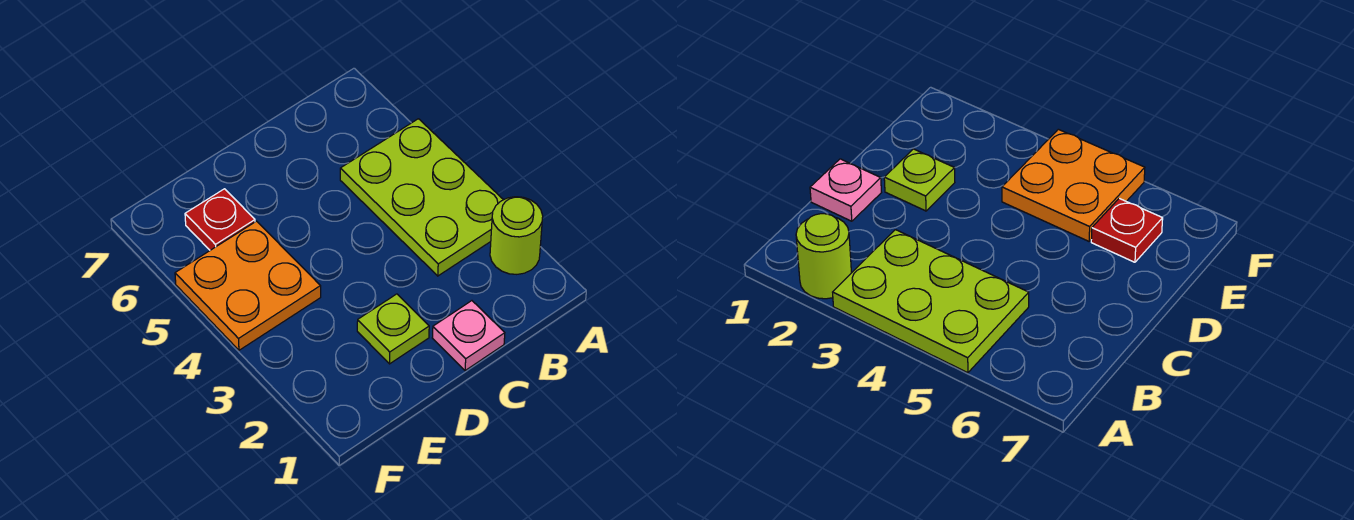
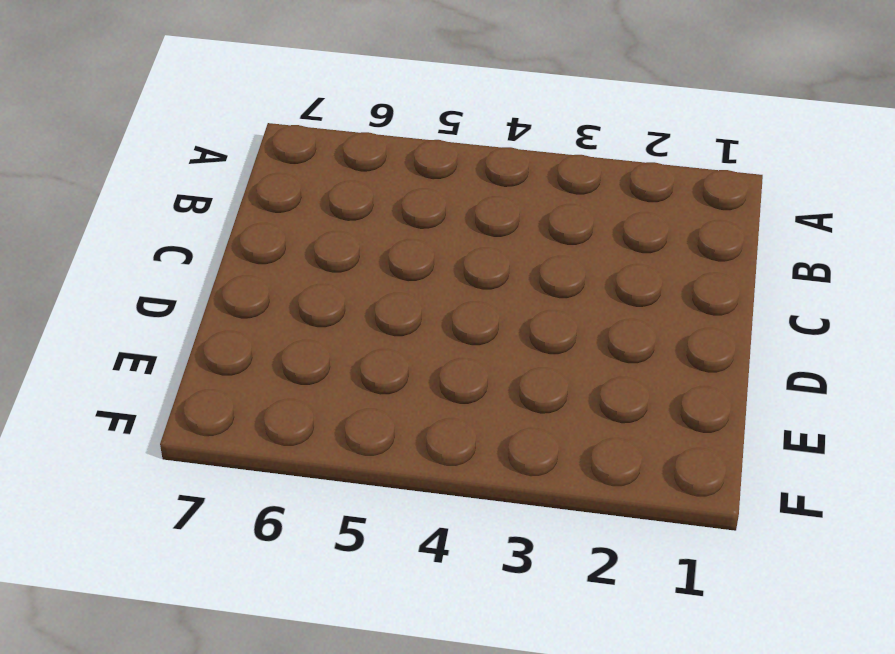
none -> lime round brick A2 level 1
none -> lime plate A3:B5 level 1

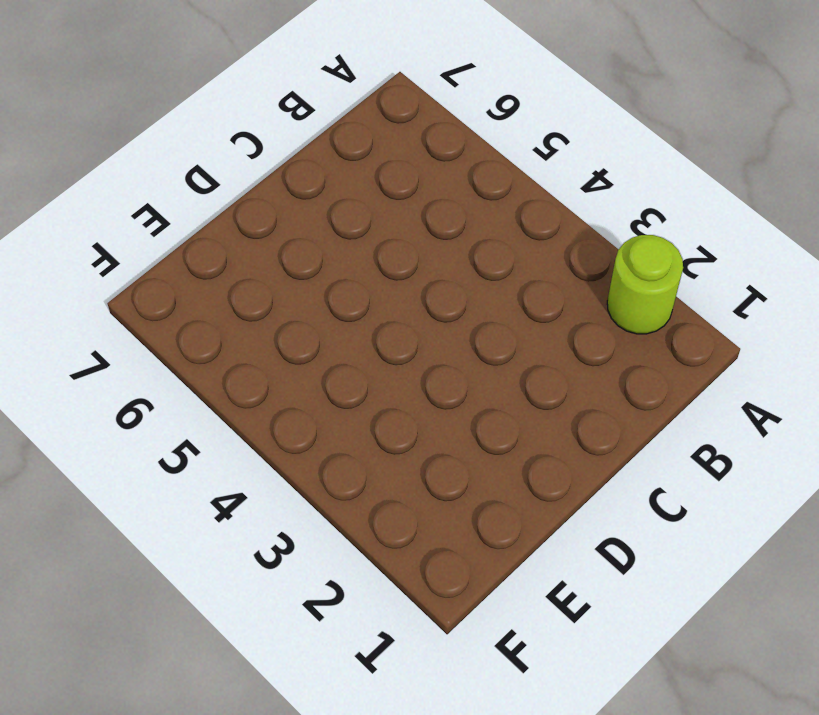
none -> lime plate A3:B5 level 1
none -> pink plate C1 level 1

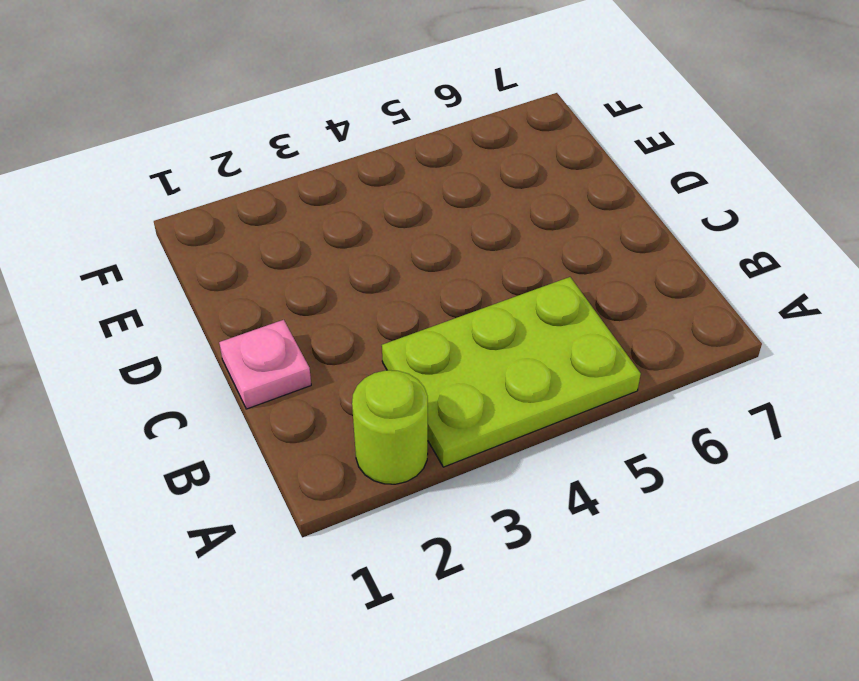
none -> lime plate D2 level 1
none -> orange plate E4:F5 level 1

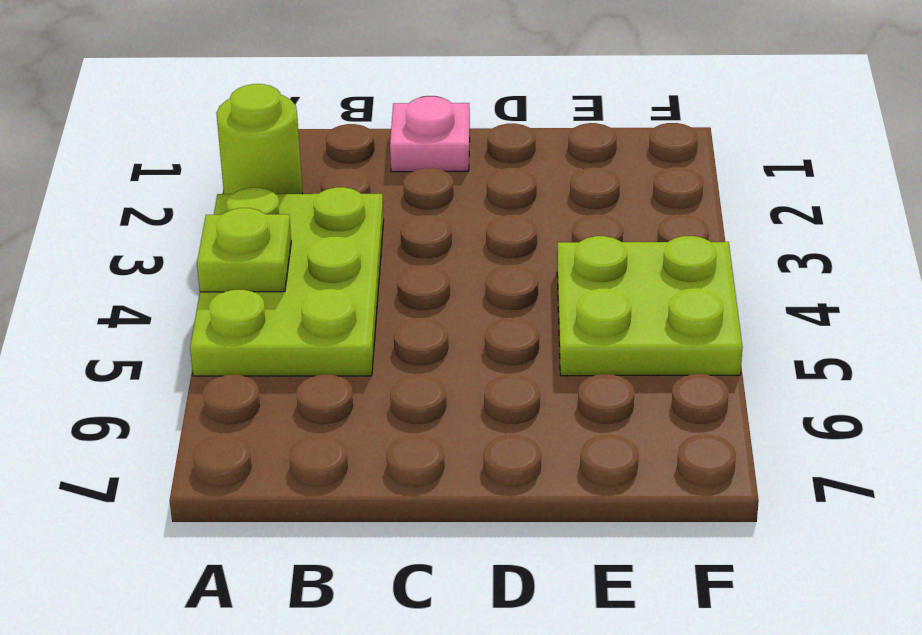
lime plate A4 level 2 -> lime plate D2 level 1
lime plate E4:F5 level 1 -> orange plate E4:F5 level 1
none -> red plate E6 level 1

